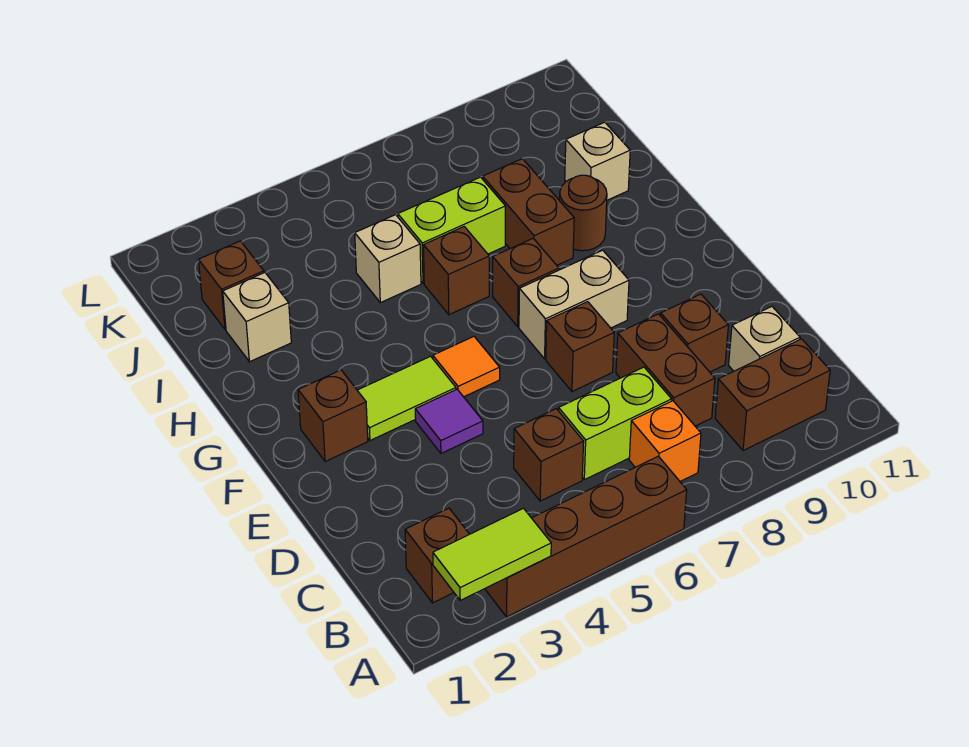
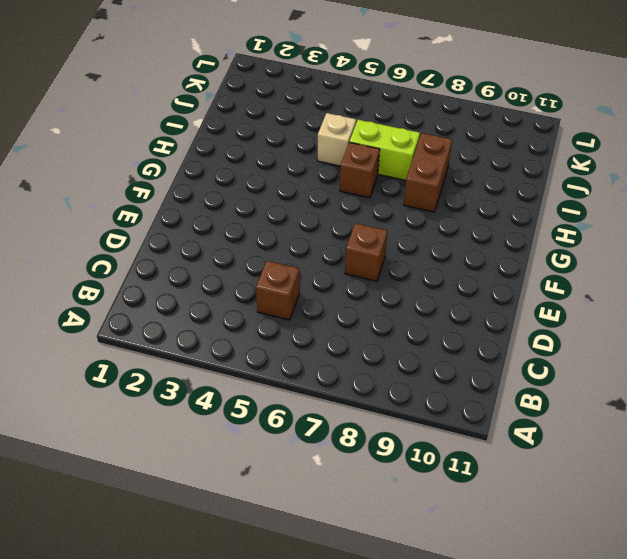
none -> brown brick A3:A6 level 1
none -> brown brick B2 level 1
none -> orange brick B7 level 1

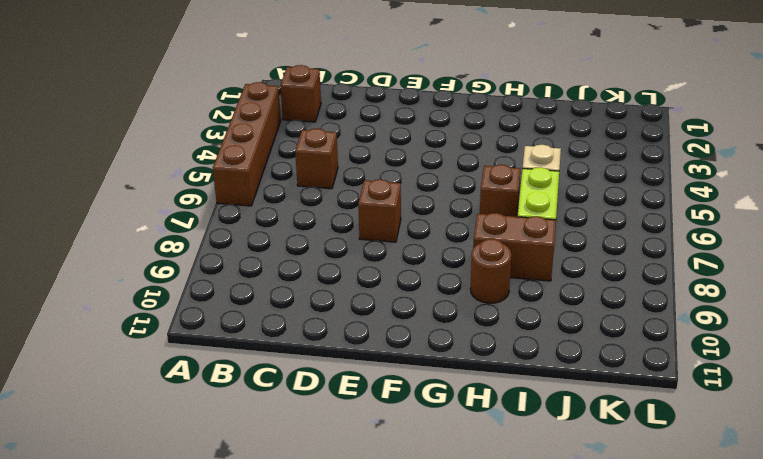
none -> orange brick B7 level 1
none -> brown brick B9:B10 level 1
none -> lime brick C6:C7 level 1

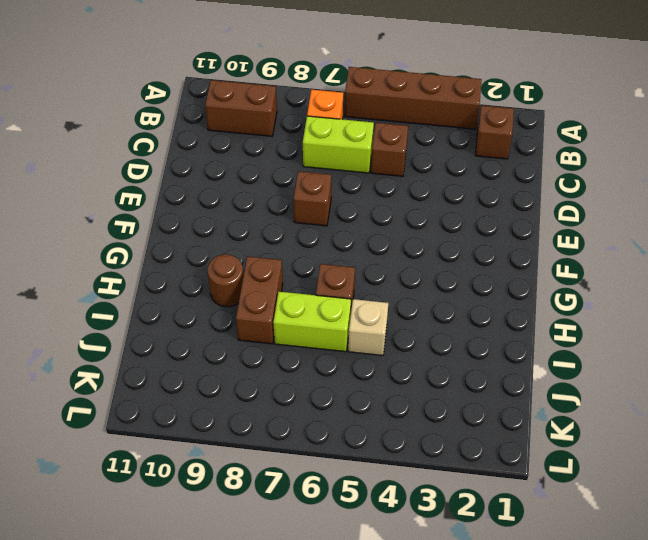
none -> brown brick C8:D8 level 1
none -> tan brick C10 level 1
none -> brown brick D9 level 1

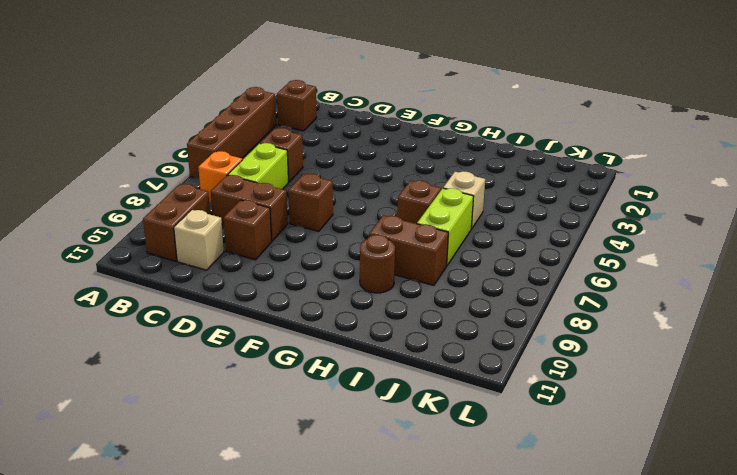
none -> purple tile E4 level 1
none -> brown brick F2 level 1
none -> lime tile F3:F4 level 1

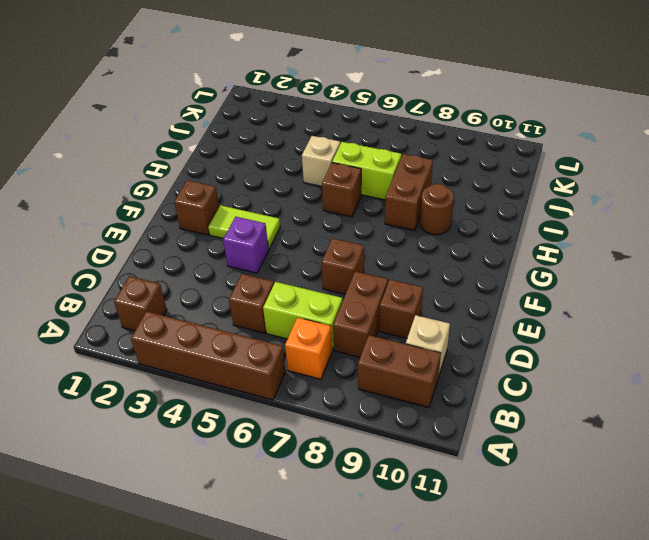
purple brick E4 level 1 -> purple tile E4 level 1
none -> orange tile F5 level 1
none -> tan brick F7:F8 level 1
none -> brown brick G7 level 1

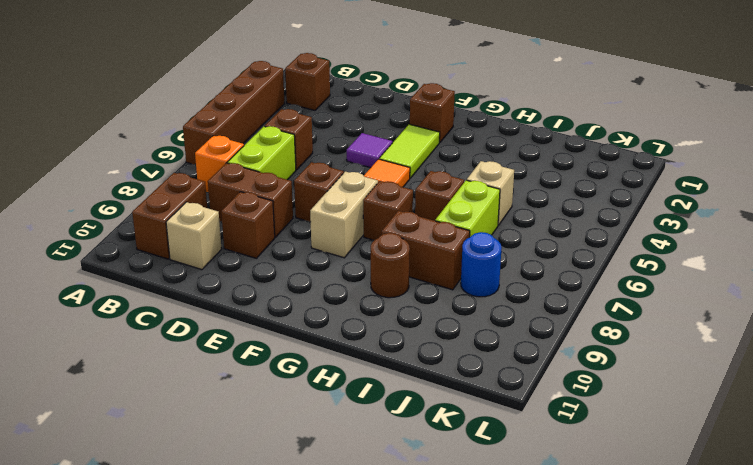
blue round brick J8 level 1 -> none
none -> tan brick I2 level 1
none -> tan brick I10 level 1
none -> brown brick J2 level 1

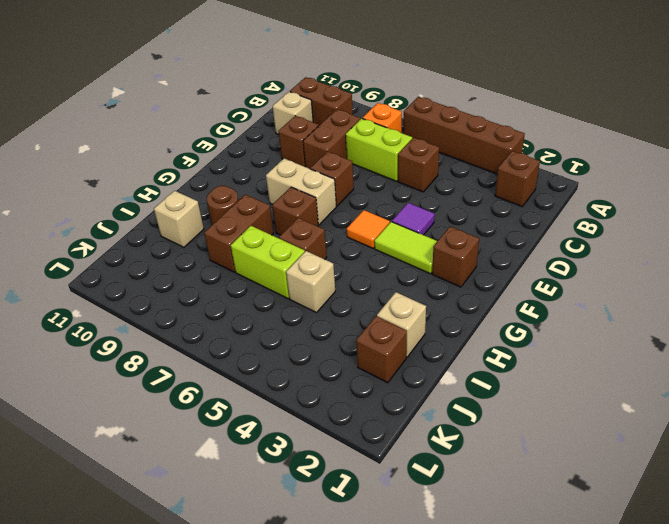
none -> lime tile A2:A3 level 2

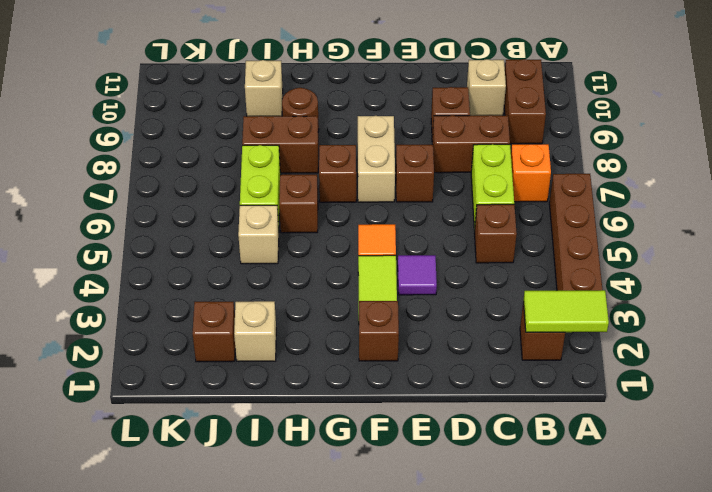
lime tile A2:B2 level 2 -> lime tile A2:A3 level 2

